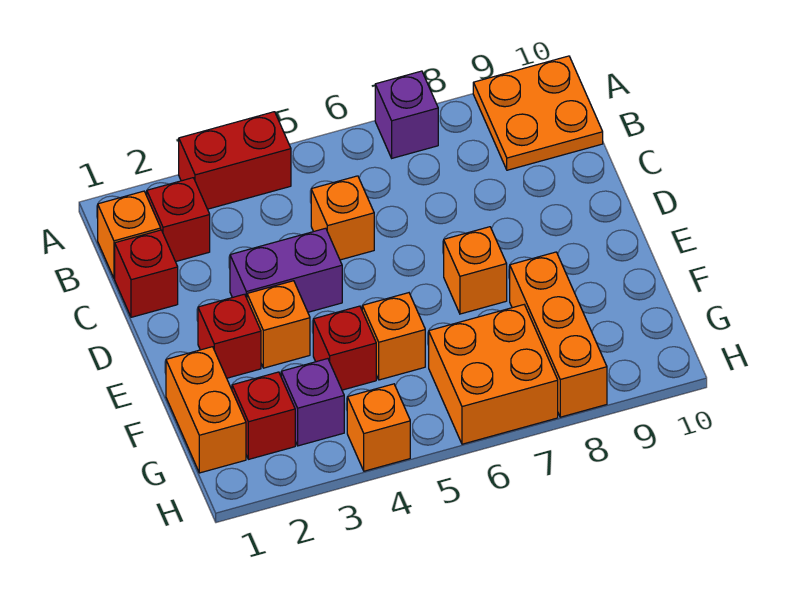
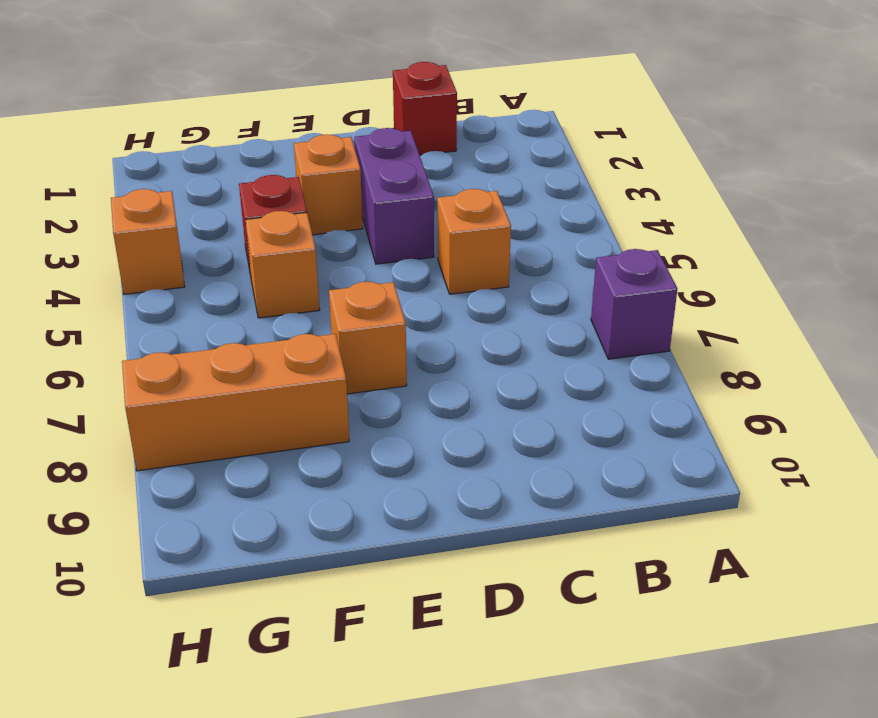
none -> red brick A3:A4 level 1
none -> orange plate A9:B10 level 1
none -> orange brick B1 level 1

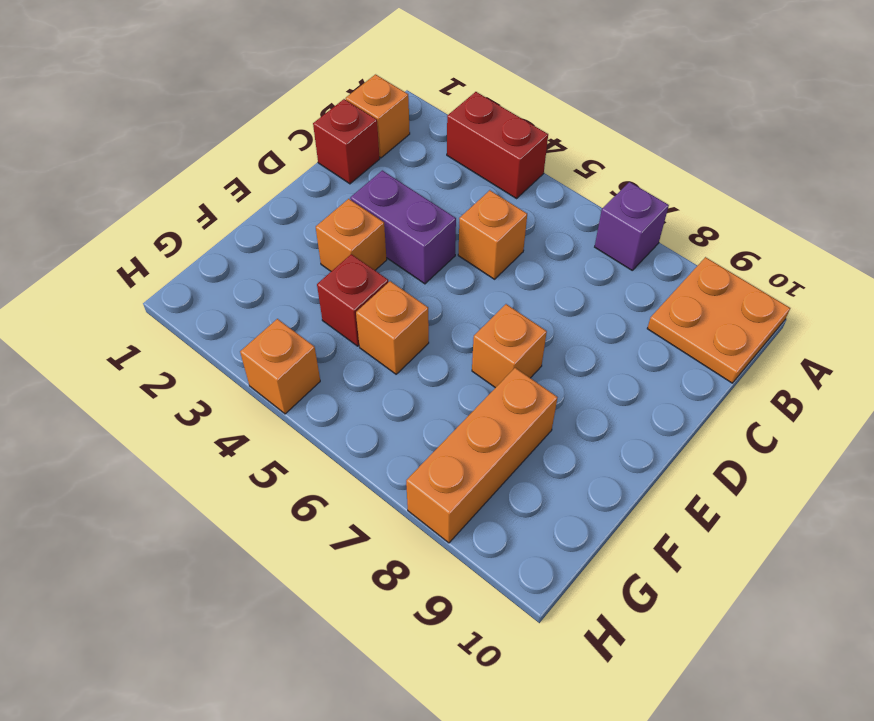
none -> red brick B2 level 1
none -> red brick E2 level 1
none -> orange brick F1:G1 level 1

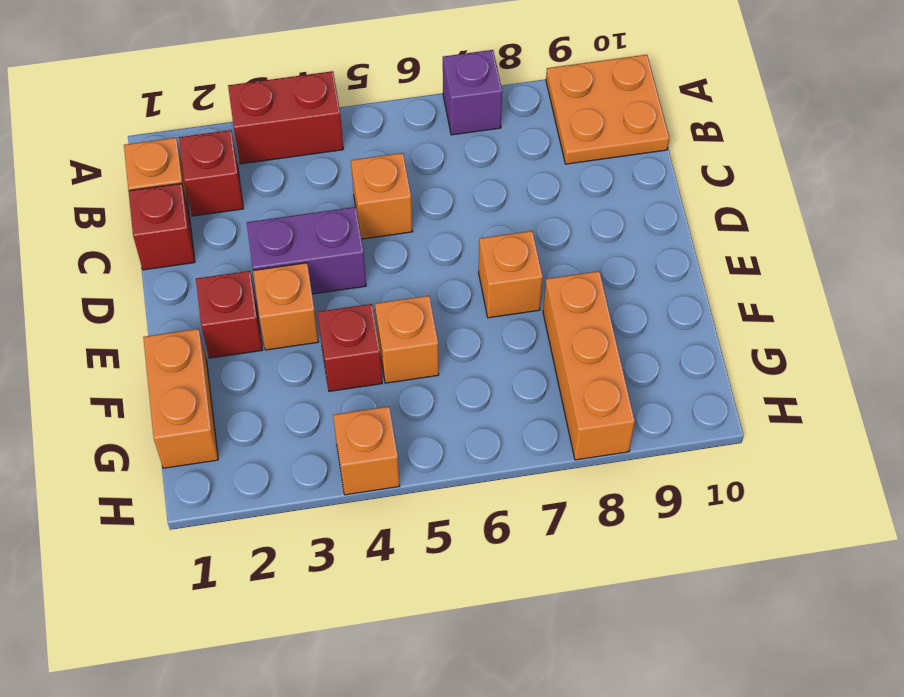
none -> red brick G2 level 1
none -> purple brick G3 level 1
none -> orange brick G6:H7 level 1

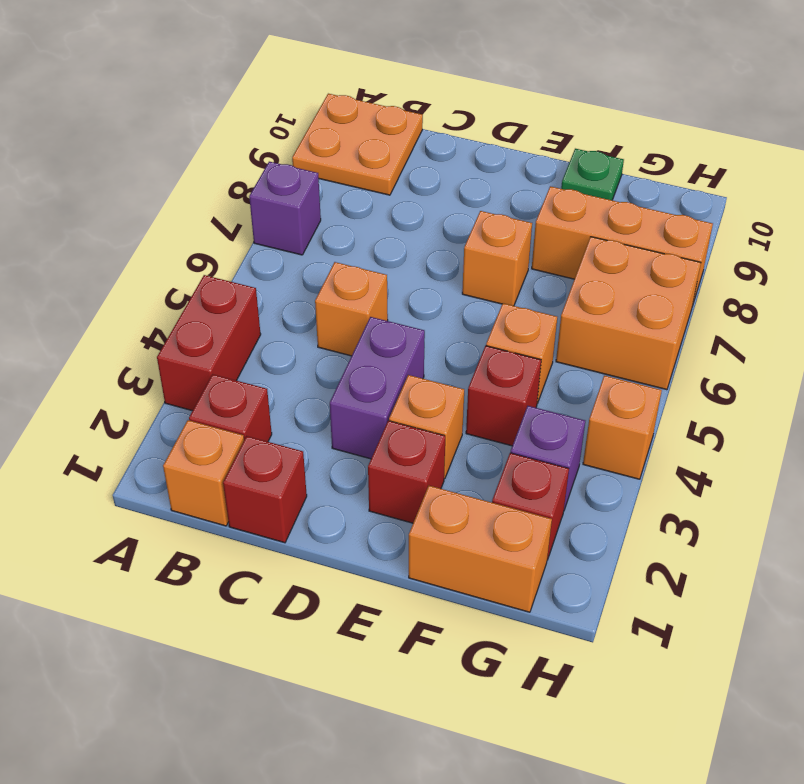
green plate F10 level 1 -> none

